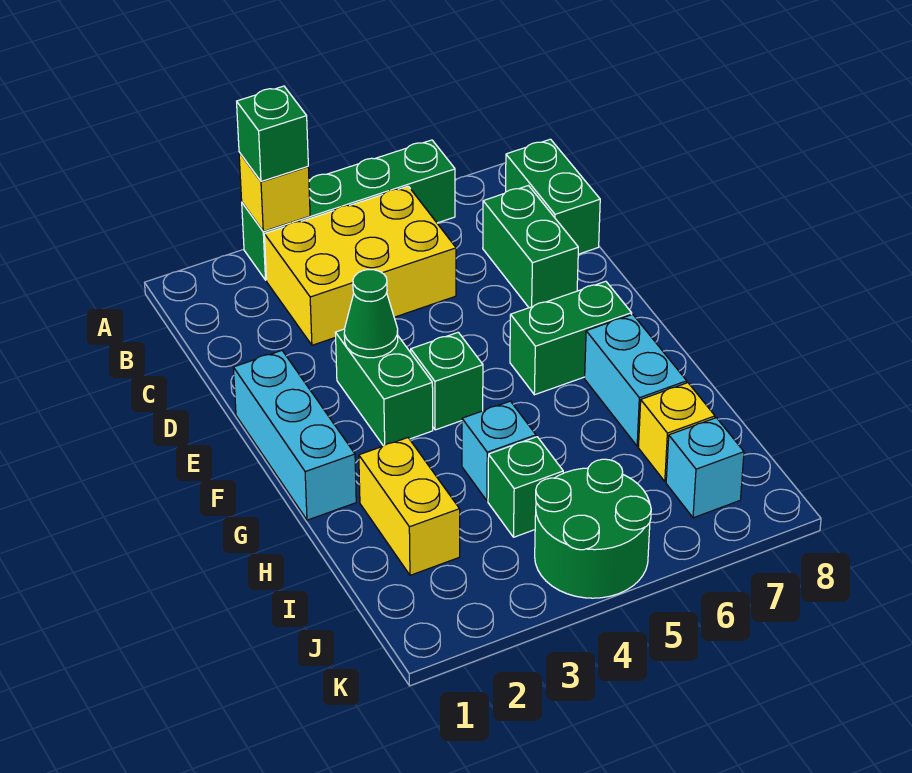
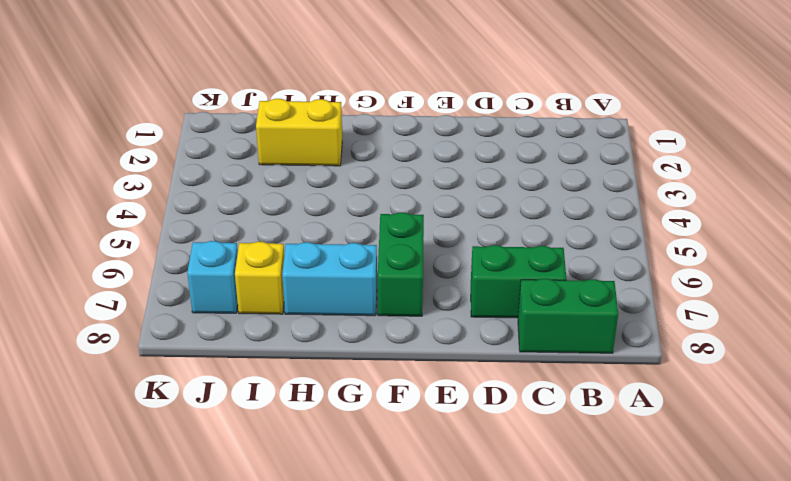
none -> green brick A3:A6 level 1
none -> yellow brick B3:C5 level 1
none -> cyan brick E1:G1 level 1

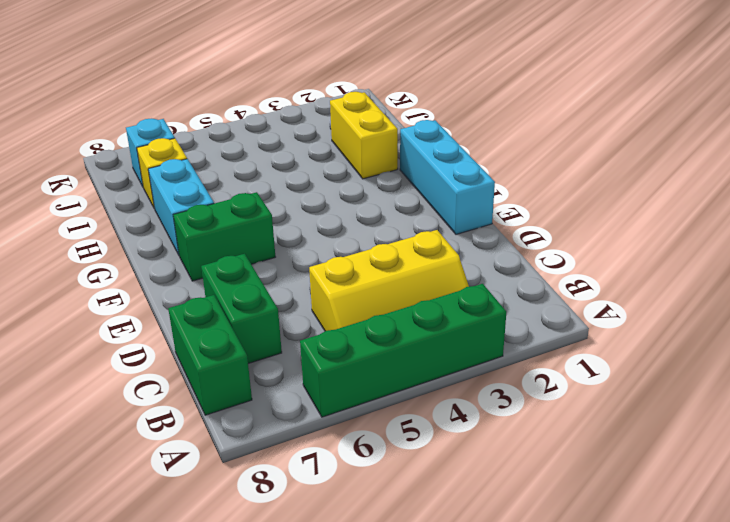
yellow slope B3:C5 level 1 top C -> yellow brick B3:C5 level 1
none -> green brick E3:F3 level 1
none -> green brick F4 level 1
none -> cyan brick H4 level 1

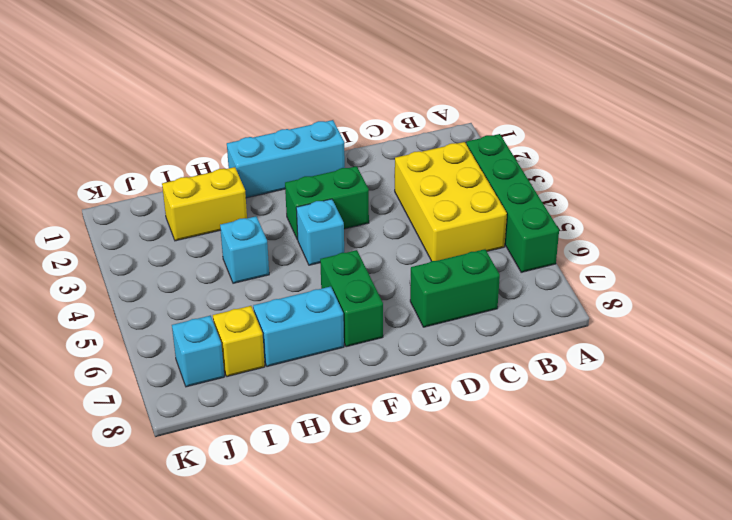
cyan brick F4 level 1 -> green brick F4 level 1
none -> green brick B8:C8 level 1
none -> green brick I4 level 1
none -> green round brick J4:K5 level 1

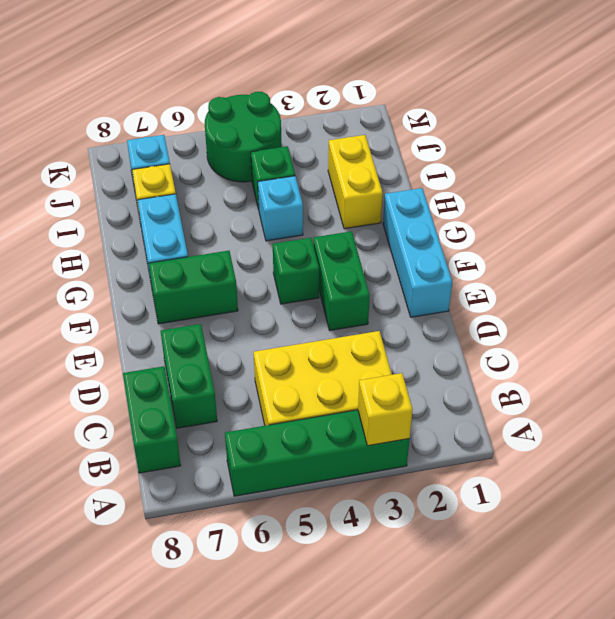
none -> green cone E3 level 2
none -> green brick A3 level 3

